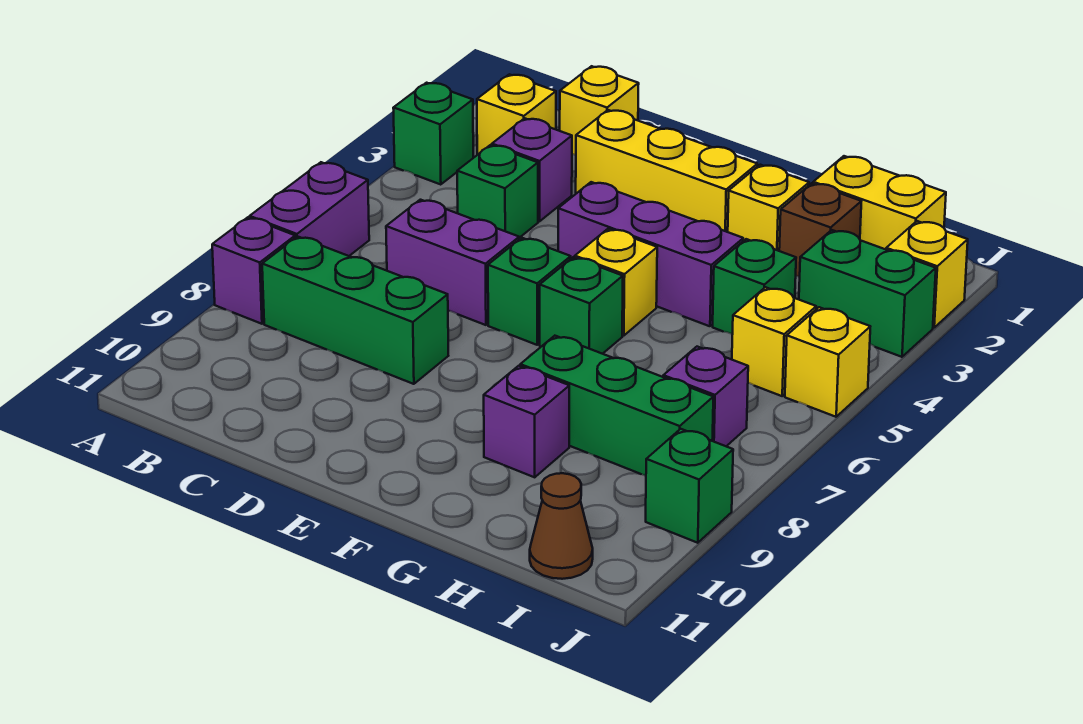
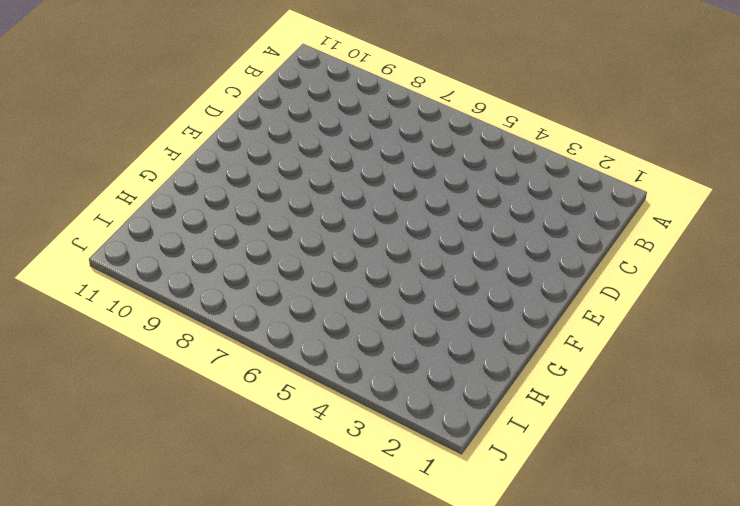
none -> green brick A3 level 1
none -> purple brick A6:A7 level 1
none -> purple brick A8 level 1

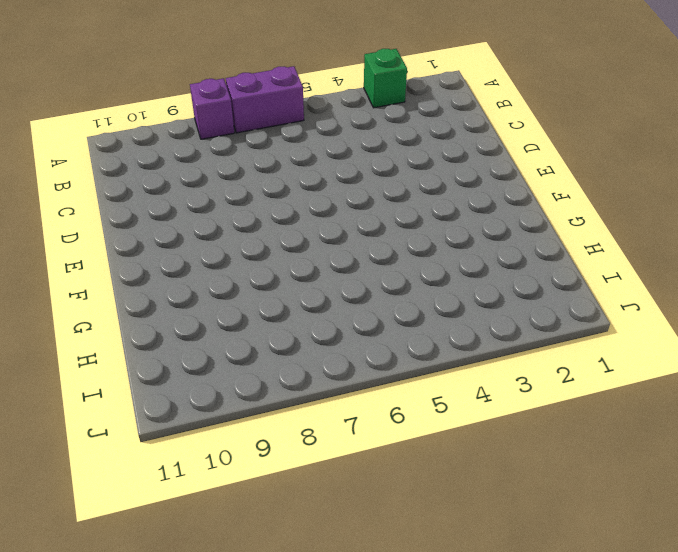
none -> yellow brick B2 level 1
none -> green brick B8:D8 level 1
none -> yellow brick C1 level 1

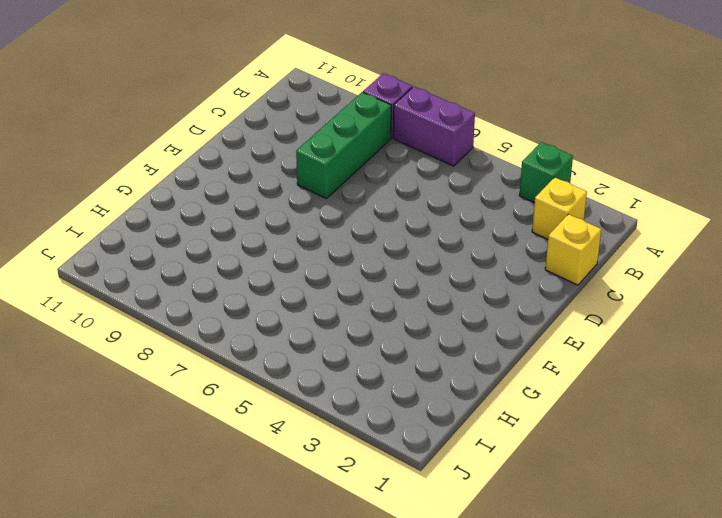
none -> purple brick C3 level 1
none -> green brick C4 level 1
none -> purple brick C6:D6 level 1

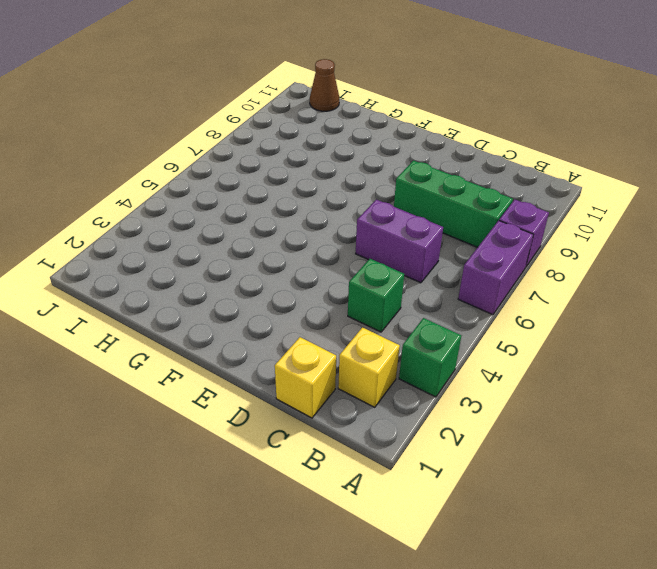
none -> purple brick C3 level 1
none -> yellow brick D2:F2 level 1
none -> purple brick E4:G4 level 1

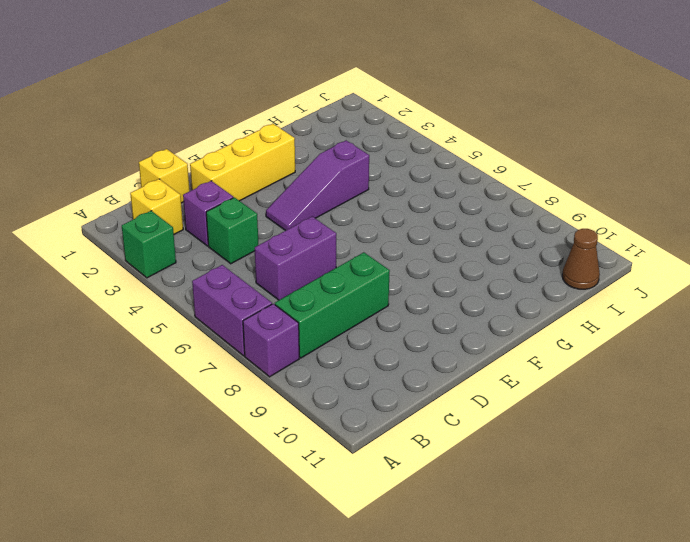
purple slope E4:G4 level 1 top G -> purple brick E4:G4 level 1
none -> green brick E6 level 1
none -> yellow brick F5 level 1
none -> green brick F6 level 1

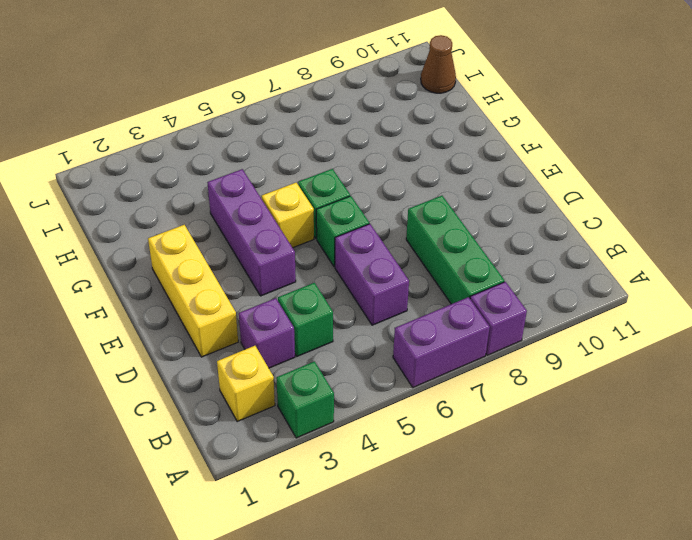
none -> yellow brick C1 level 1
none -> yellow brick G2 level 1
none -> green brick G8:I8 level 1

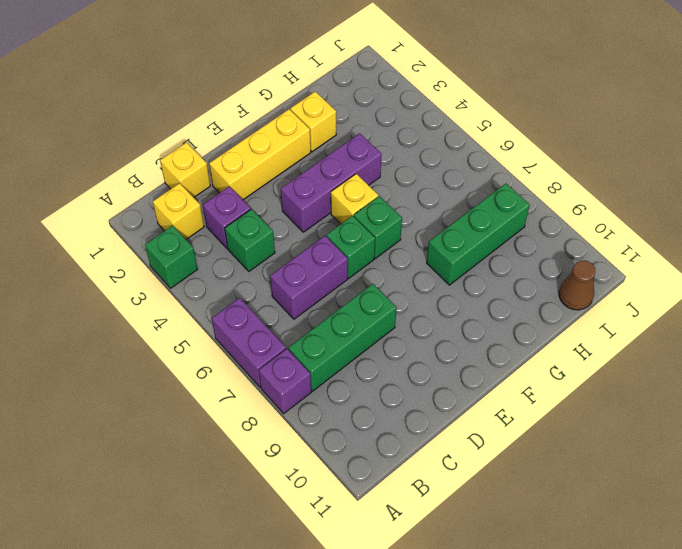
none -> purple brick G9 level 1
none -> yellow brick H1:I1 level 1
none -> brown brick H2 level 1

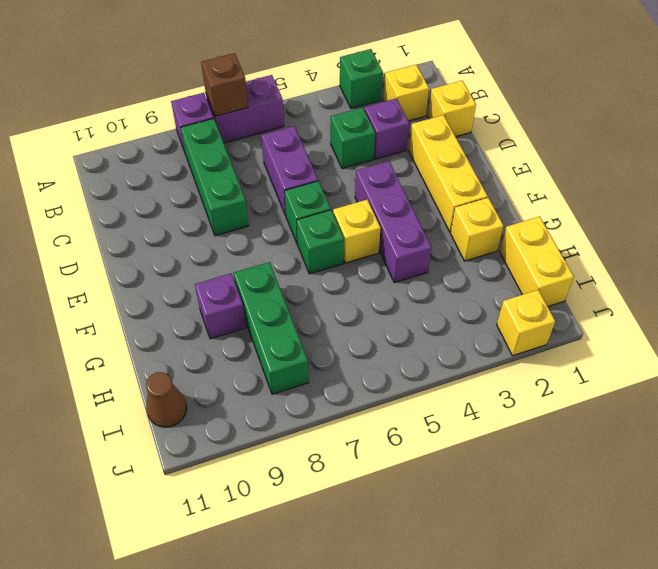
brown brick A7 level 2 -> brown brick H2 level 1
none -> green brick H4 level 1
none -> green brick I3:J3 level 1
none -> yellow brick I5 level 1

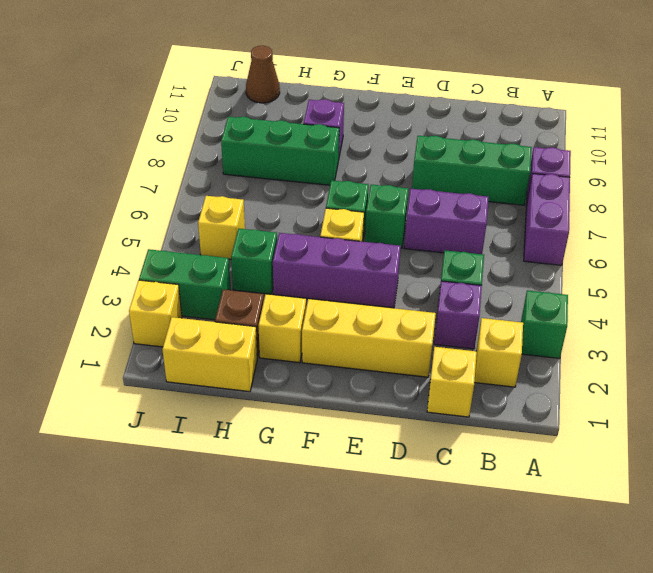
none -> purple brick I7 level 1
none -> yellow brick J5 level 1
none -> green brick J9 level 1

